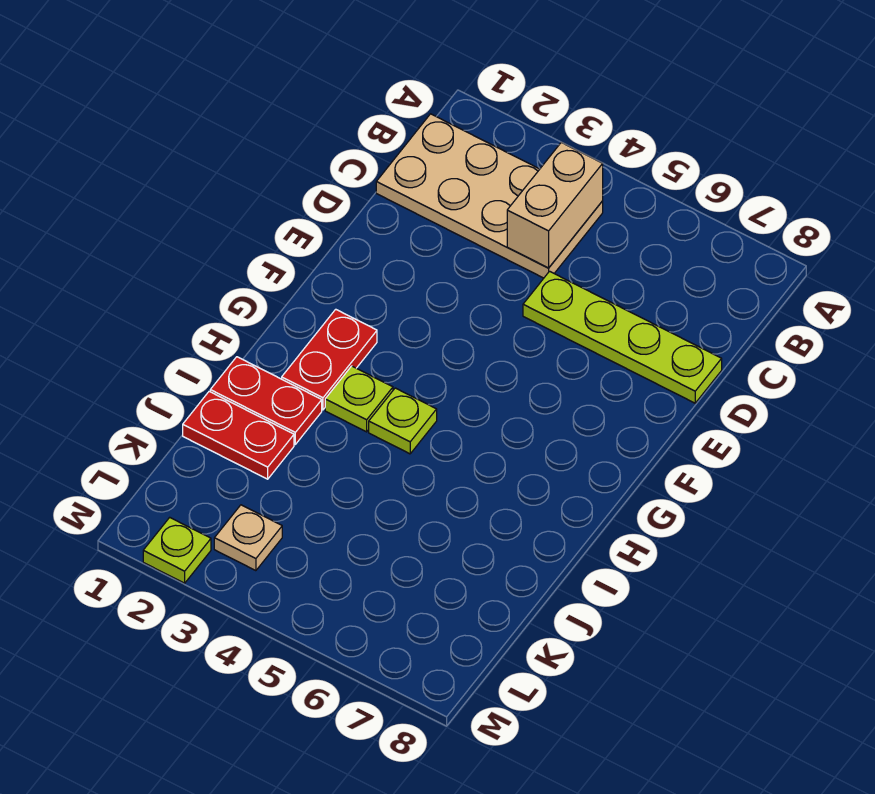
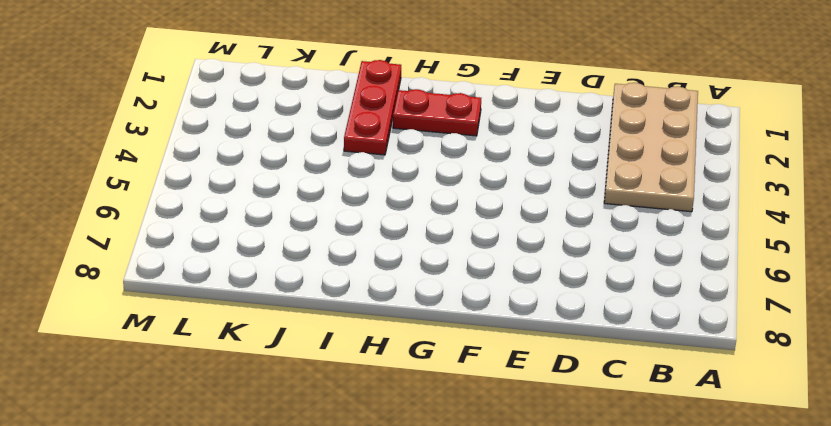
red plate I1:I3 level 1 -> red plate I1:I2 level 1
none -> lime plate D5:D8 level 1
none -> lime plate H3 level 1

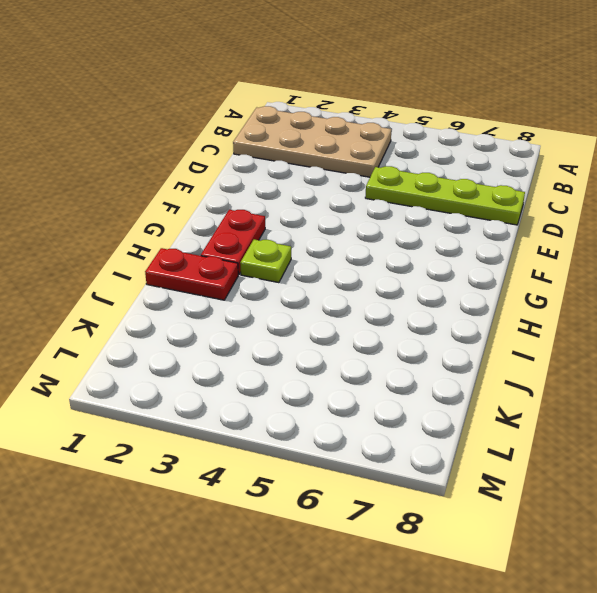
none -> lime plate H4 level 1
none -> red plate J1:J2 level 1

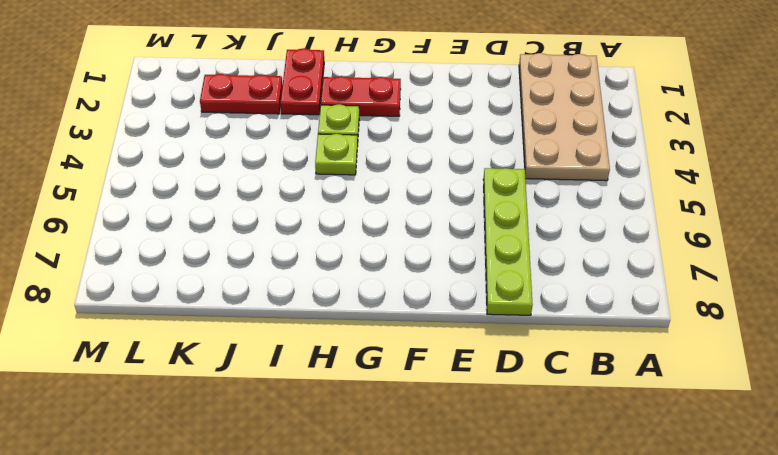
red plate J2:K2 level 1 -> red plate J1:J2 level 1
none -> tan plate L3 level 1
none -> lime plate M2 level 1

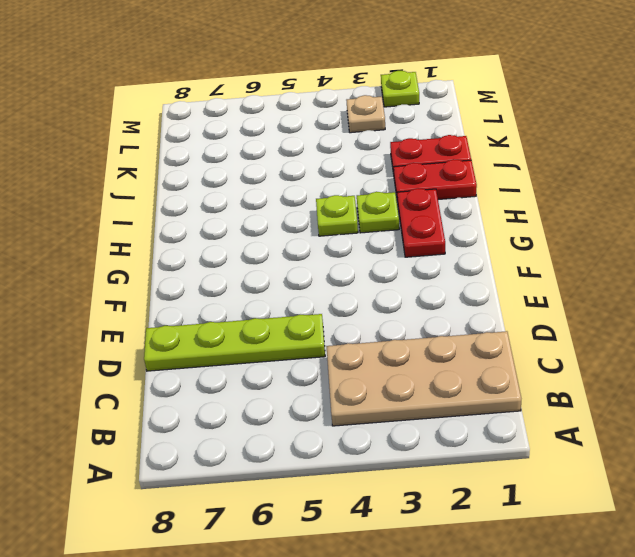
none -> tan brick B4:C4 level 2

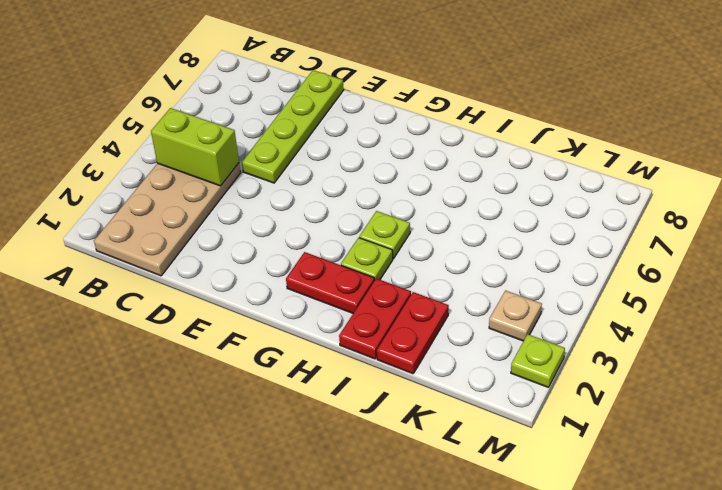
lime brick B4:C4 level 2 -> tan brick B4:C4 level 2

